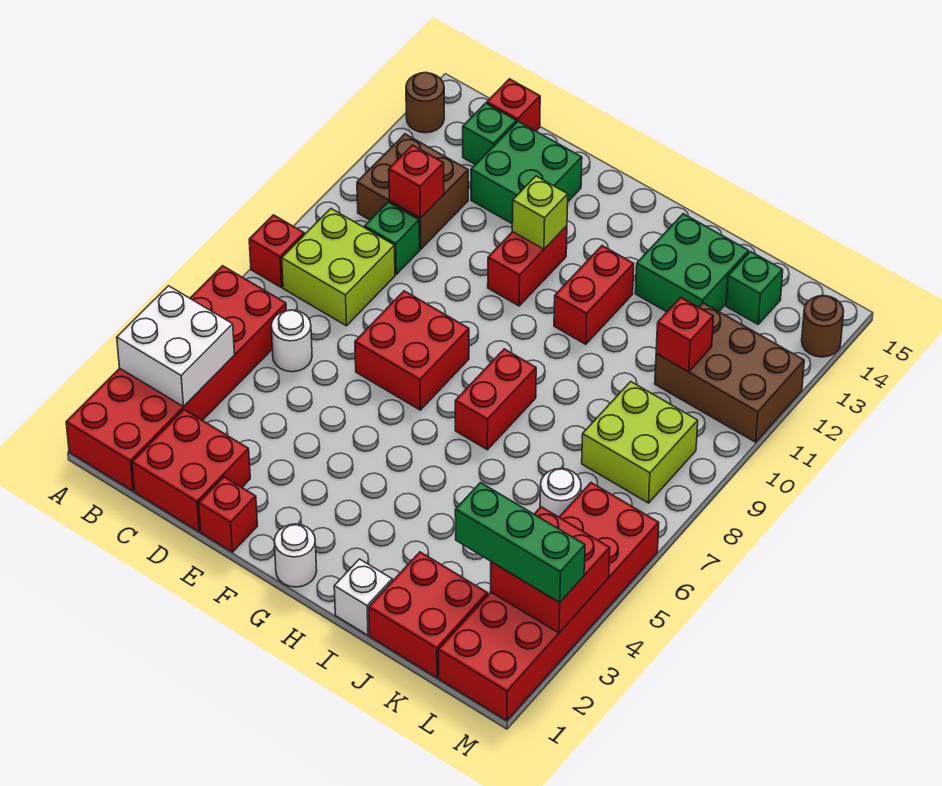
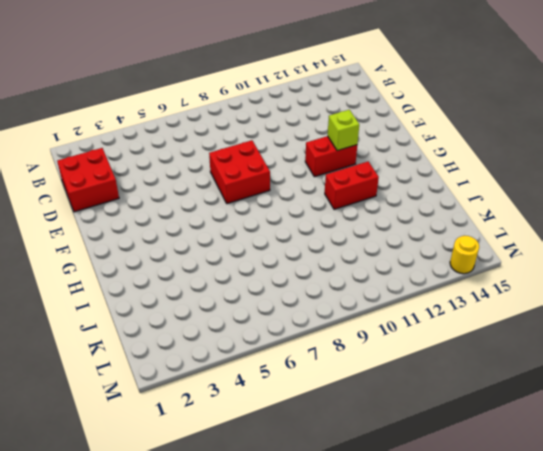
yellow round brick M14 level 1 -> brown round brick M14 level 1
none -> red brick A1:B6 level 1
none -> red brick A8 level 1
none -> brown round brick A14 level 1
none -> lime brick B8:C9 level 1

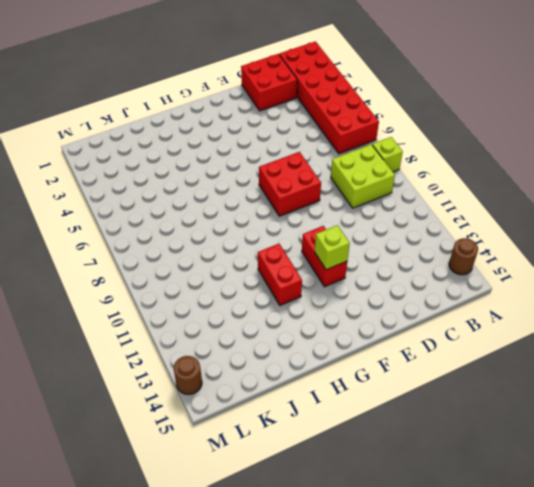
lime brick A8 level 1 -> red brick A8 level 1
none -> brown brick B11:C12 level 1
none -> white round brick C6 level 1
none -> green brick C10 level 1
none -> green brick C14 level 1

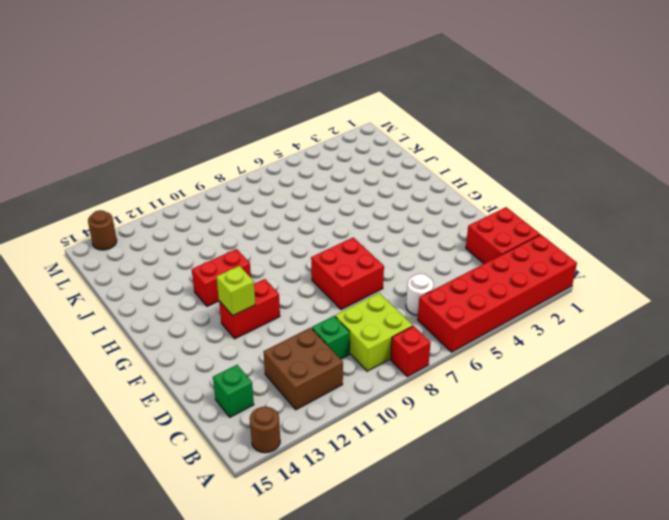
none -> red brick C15 level 1
none -> green brick D13:E14 level 1
none -> red brick E1 level 1
none -> white round brick G1 level 1

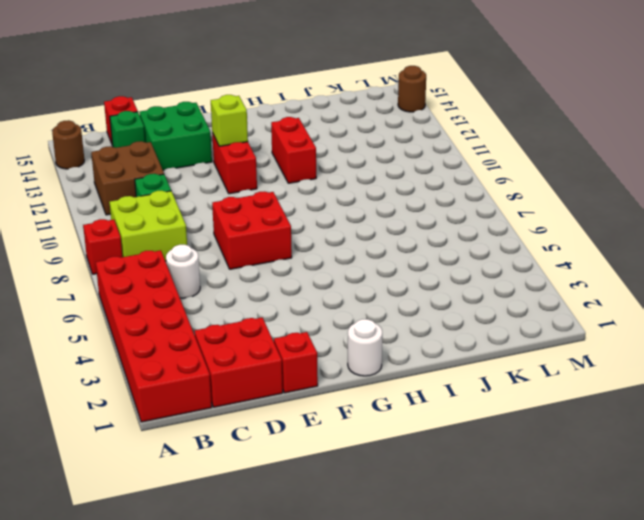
none -> red brick H7:H8 level 1
none -> white brick I1 level 1
none -> green brick I13:J14 level 1
none -> red brick J1:K2 level 1

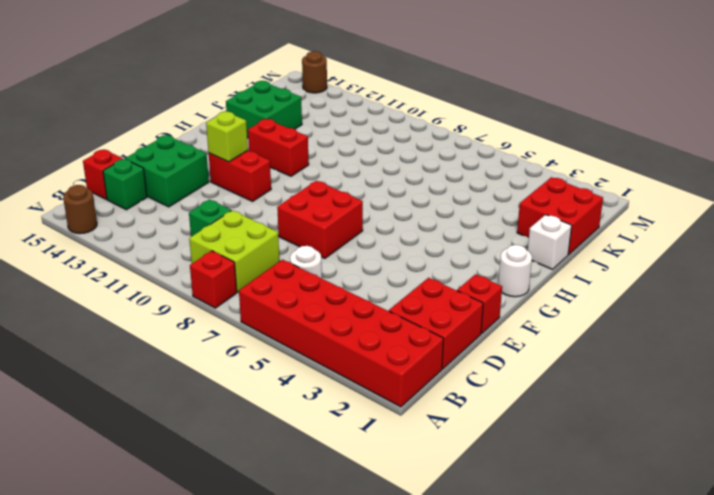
none -> brown brick B11:C12 level 1
none -> red brick H7:H8 level 1
none -> white round brick K6 level 1
none -> lime brick K8:L9 level 1

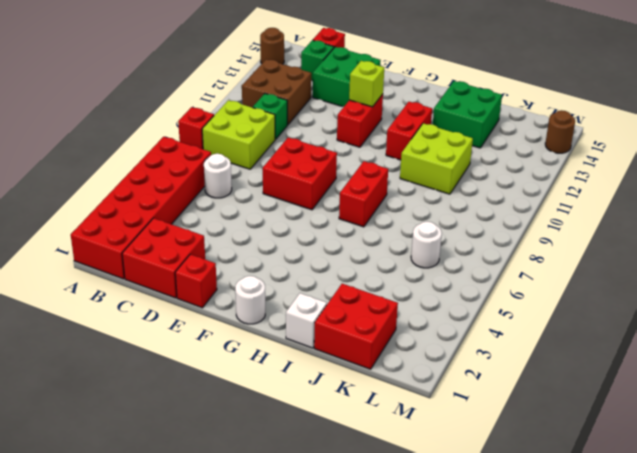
lime brick I10:J11 level 1 -> lime brick K8:L9 level 1
none -> brown brick K11:M12 level 1
none -> green brick K14 level 1
none -> red brick L1:M6 level 1
none -> white brick A3:B4 level 2

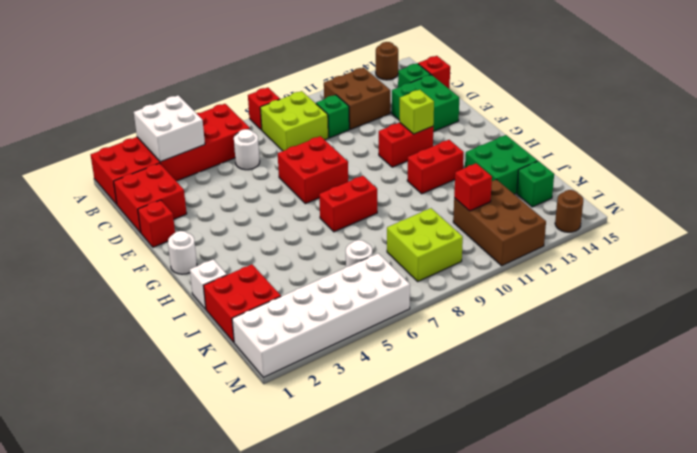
white brick L1:M6 level 1 -> red brick L1:M6 level 1
none -> red brick C11 level 2
none -> red brick L3:M4 level 2
none -> green brick K3:M3 level 3

